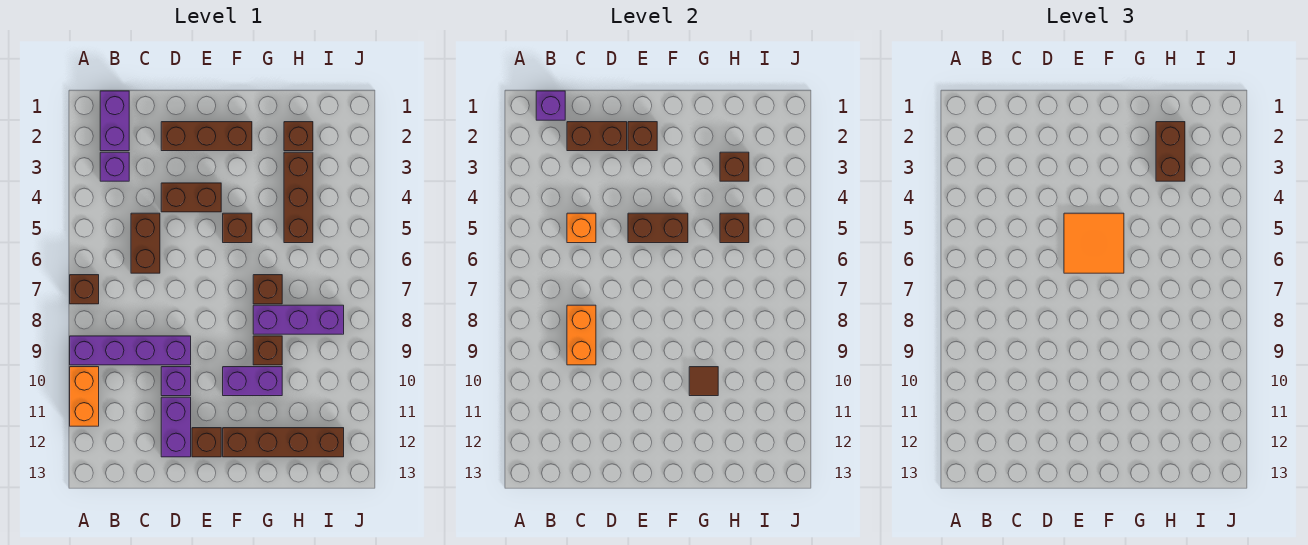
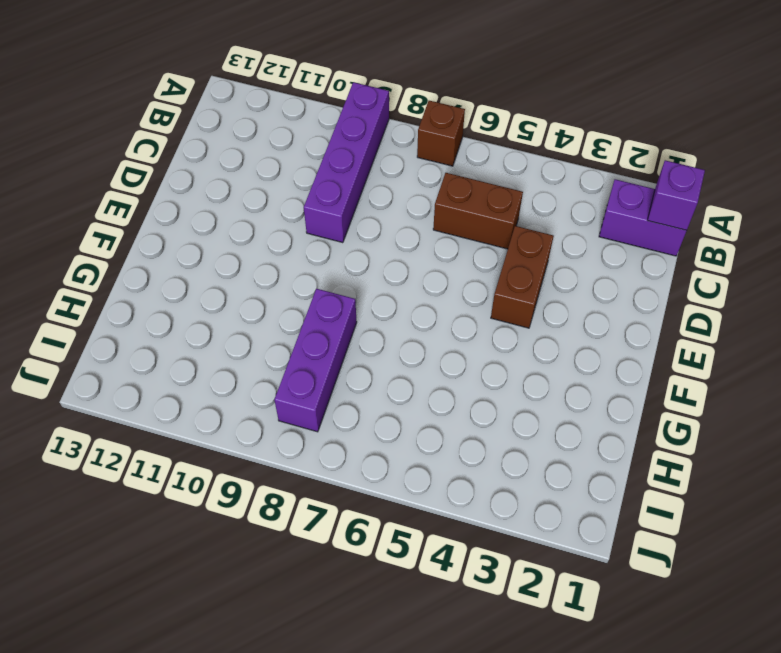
none -> orange brick A10:A11 level 1
none -> purple brick B3 level 1
none -> brown brick D2:F2 level 1
none -> purple brick D10 level 1

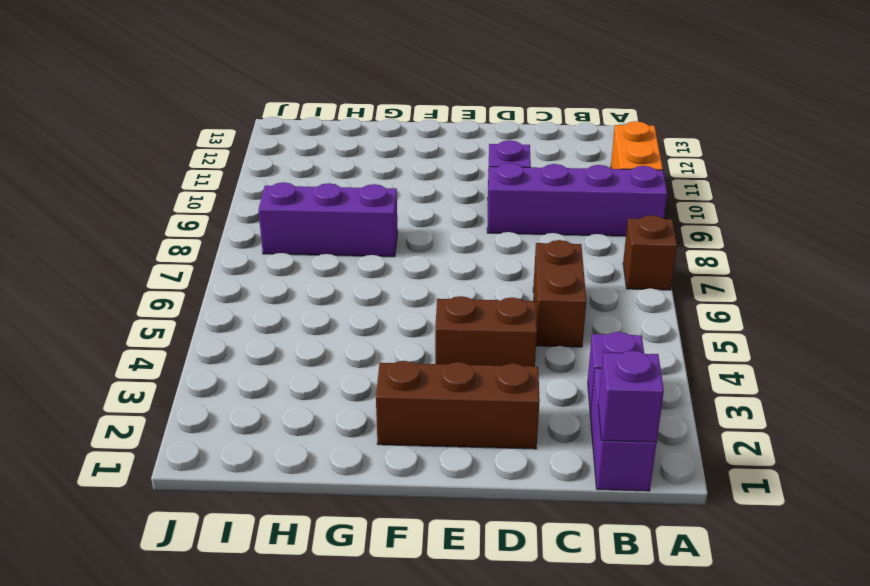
none -> purple brick D11:D12 level 1
none -> brown brick E12 level 1
none -> brown brick F5 level 1
none -> purple brick F10:G10 level 1

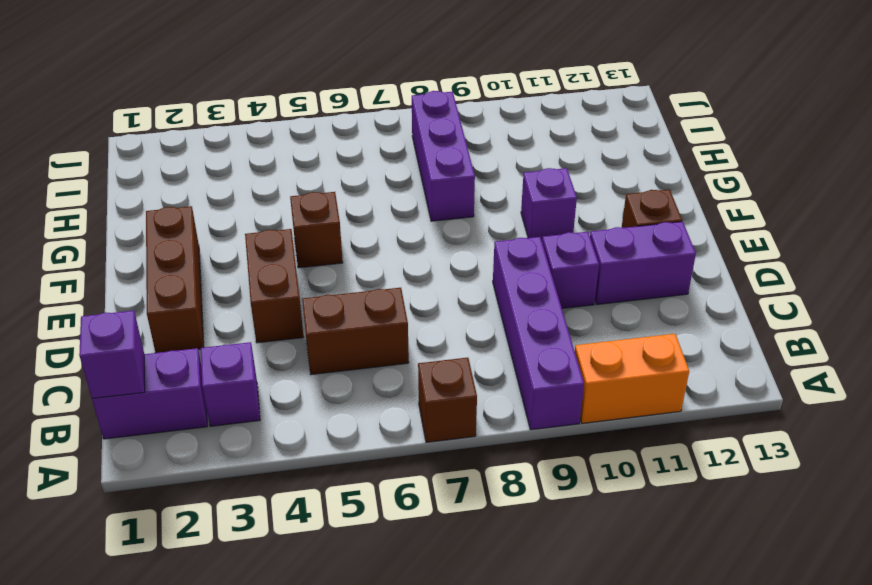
purple brick F10 level 1 -> purple brick F10:G10 level 1
none -> brown brick F12:I12 level 1
none -> brown brick G7 level 1
none -> brown brick G9 level 1
none -> brown brick H2 level 1

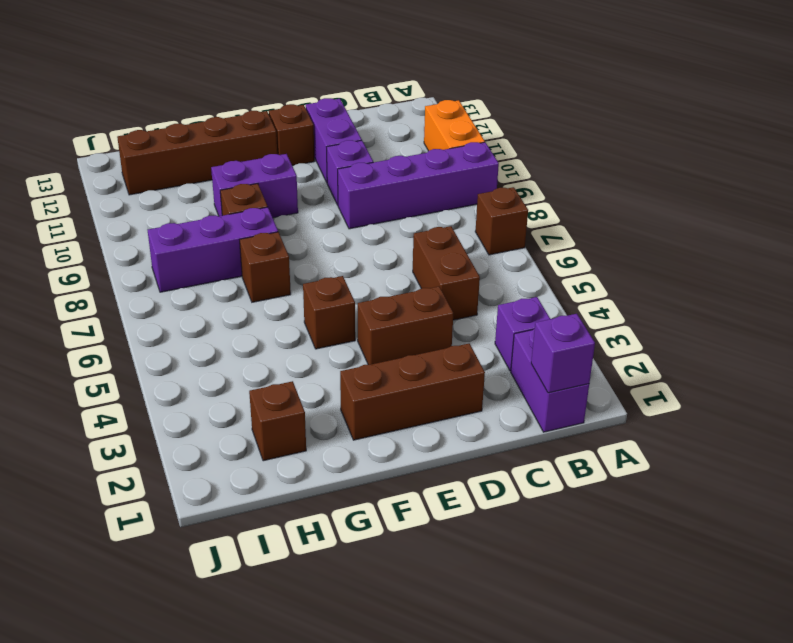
none -> brown brick H3:H5 level 1
none -> brown brick C2:D2 level 2
none -> orange brick C5 level 2
none -> orange brick C8:C9 level 2

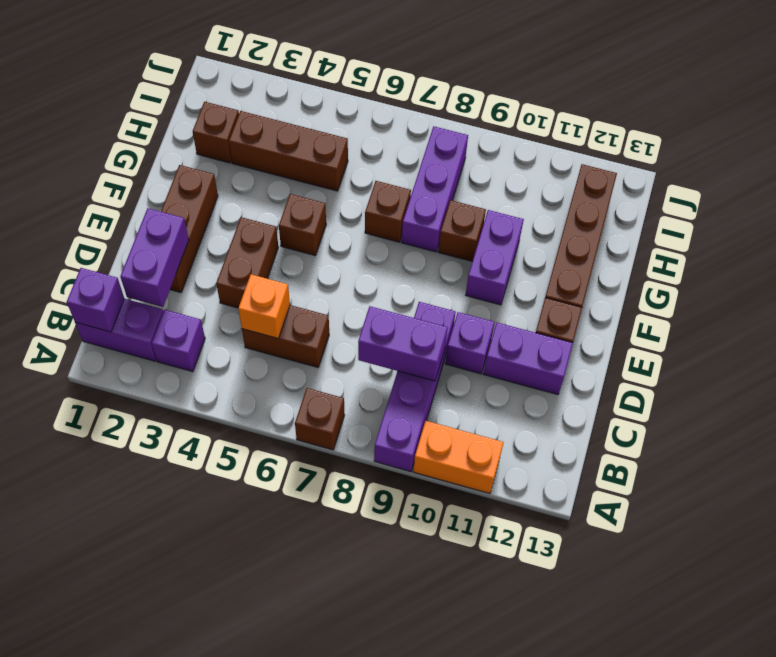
purple brick C2:D2 level 2 -> brown brick C2:D2 level 2
purple brick C8:C9 level 2 -> orange brick C8:C9 level 2
none -> brown brick E2 level 2
none -> brown brick E5:F5 level 2
none -> brown tile G10 level 2
none -> brown brick H3 level 2

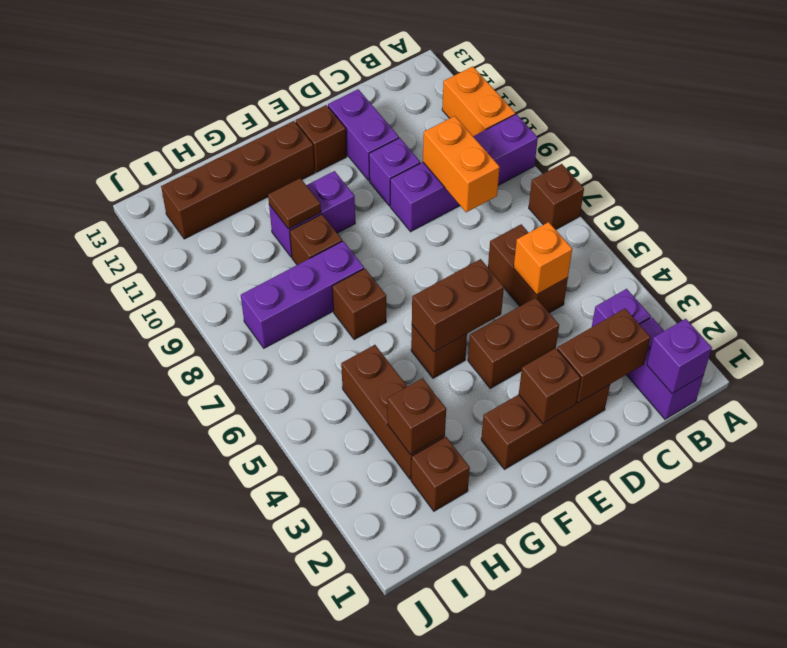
none -> brown brick H5 level 2
none -> orange tile E5:F6 level 3
none -> brown brick H2:H3 level 3

